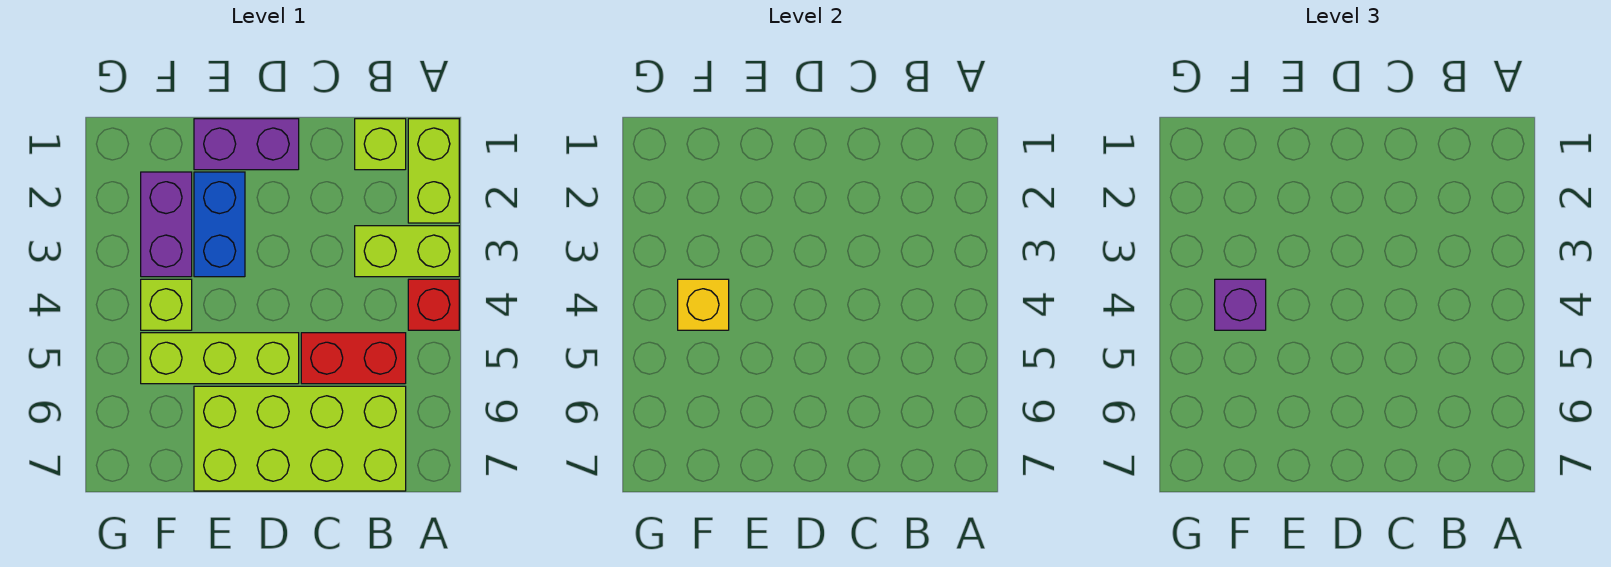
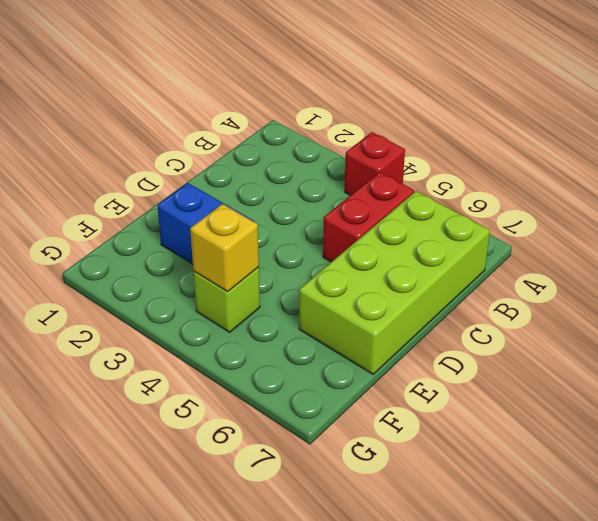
none -> lime brick A1:A2 level 1
none -> lime brick A3:B3 level 1
none -> lime brick B1 level 1

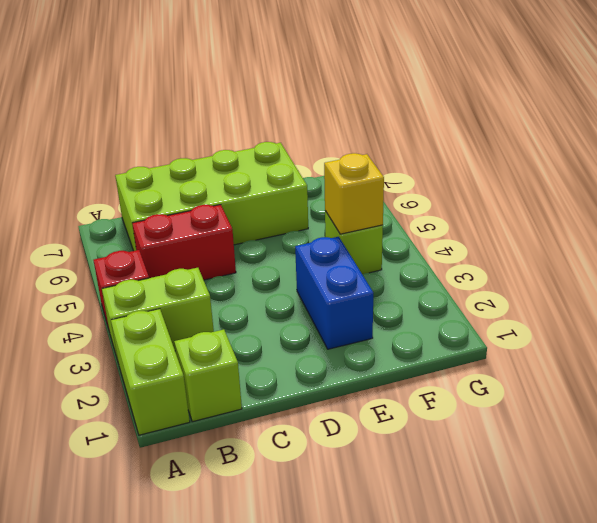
none -> purple brick D1:E1 level 1
none -> lime brick D5:F5 level 1
none -> purple brick F2:F3 level 1

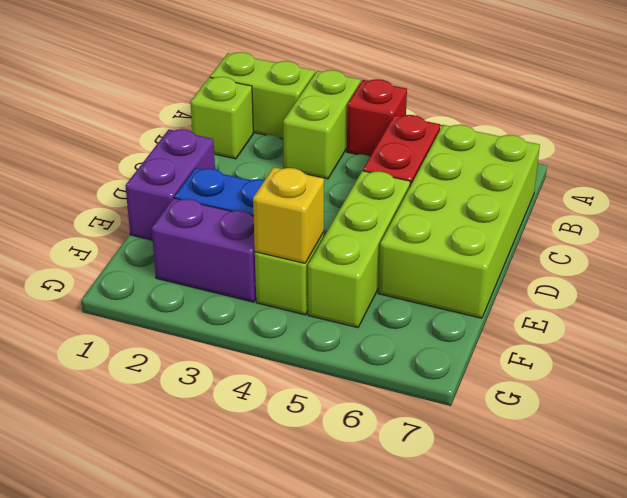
none -> purple brick F4 level 3

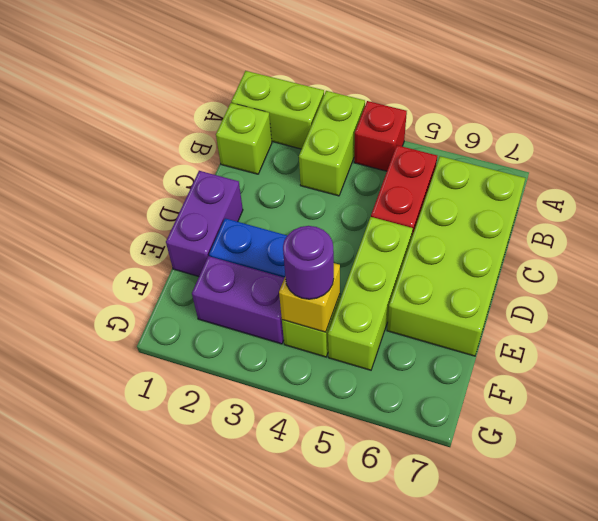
purple round brick F4 level 3 -> purple brick F4 level 3

